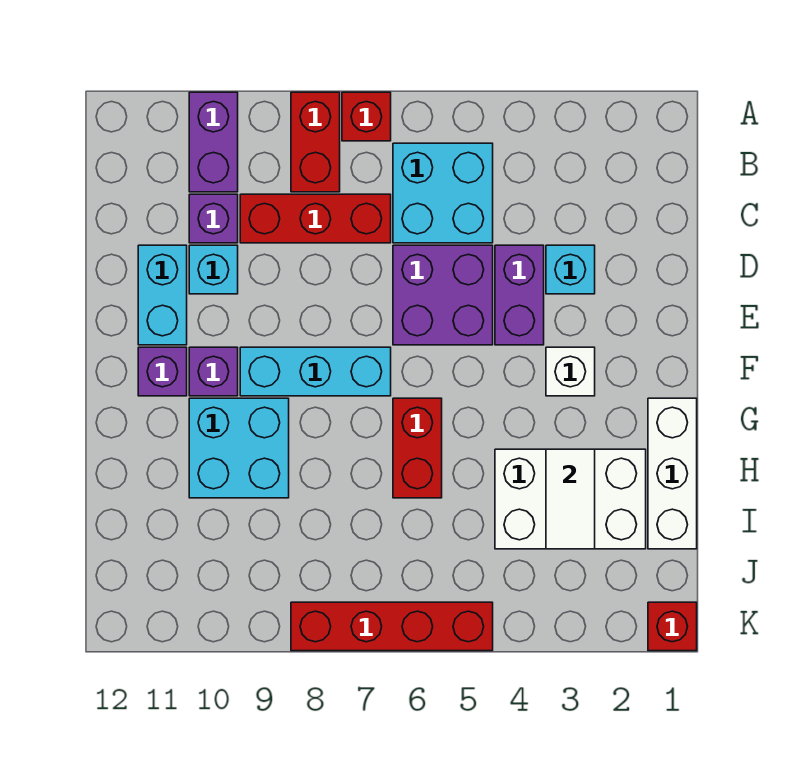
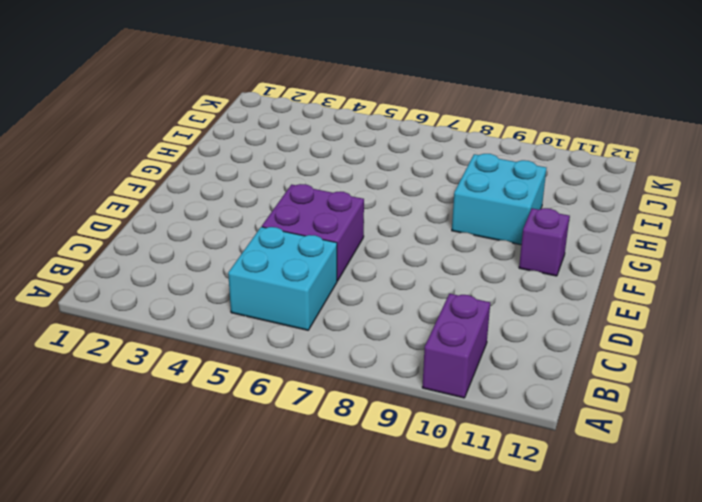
none -> red brick A7 level 1
none -> red brick A8:B8 level 1
none -> red brick C7:C9 level 1

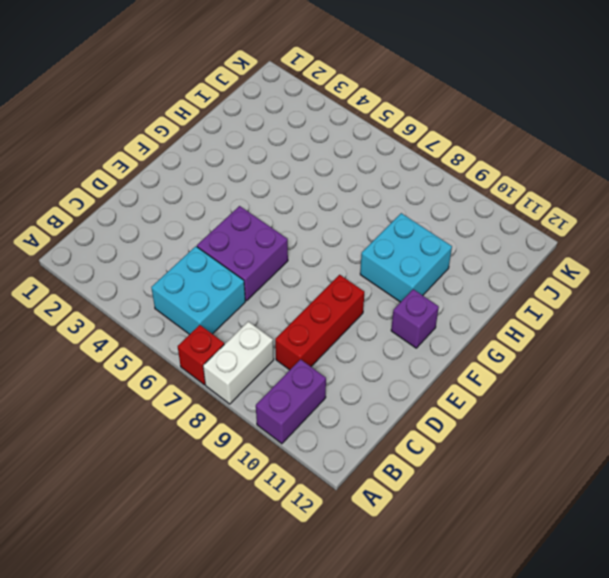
white brick A8:B8 level 1 -> red brick A8:B8 level 1
red brick C9:E9 level 1 -> red brick C7:C9 level 1
none -> purple brick C10 level 1
none -> cyan brick D3 level 1
none -> purple brick D4:E4 level 1

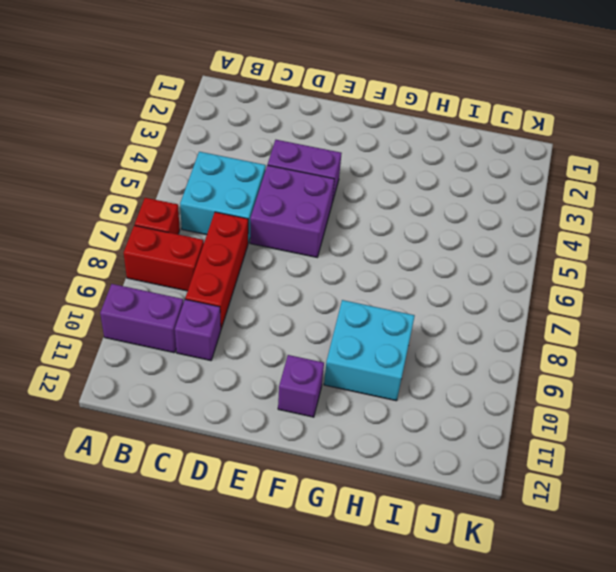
none -> cyan brick D3 level 1
none -> cyan brick D10 level 1
none -> cyan brick D11:E11 level 1

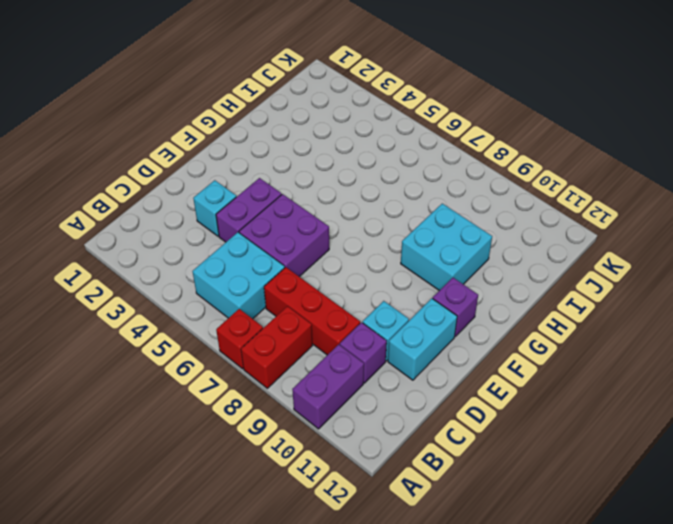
none -> white brick F3 level 1
none -> cyan brick F7:F9 level 1
none -> purple brick F10 level 1

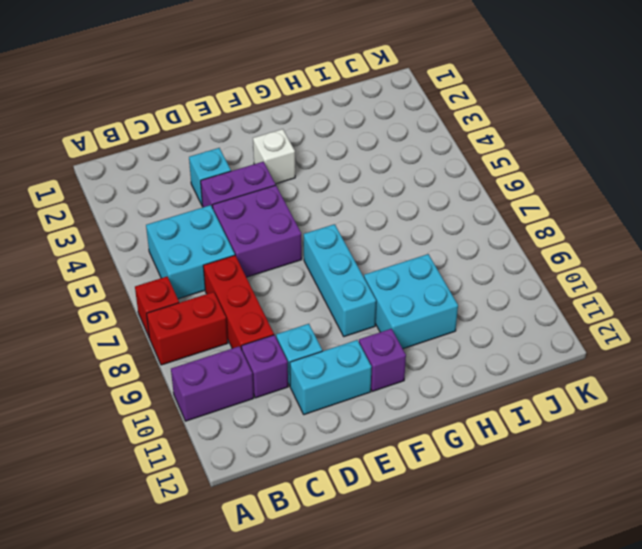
none -> purple brick F10 level 1
none -> white brick G1:I1 level 1
none -> red brick G6:H6 level 1

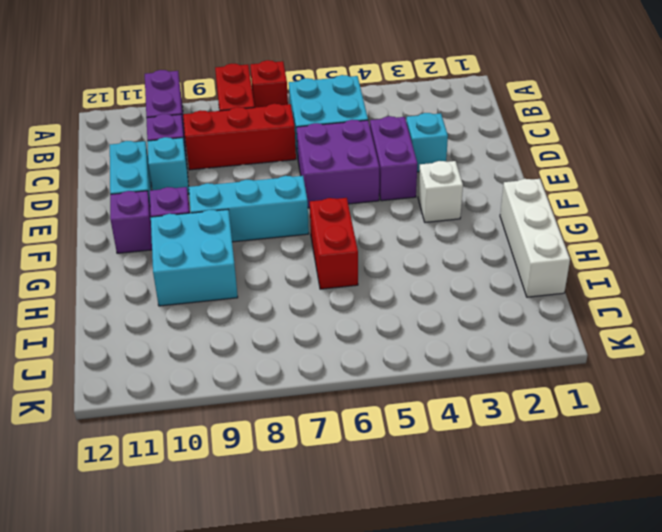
none -> white brick H2:I4 level 1
none -> red brick K1 level 1
none -> red brick K5:K8 level 1

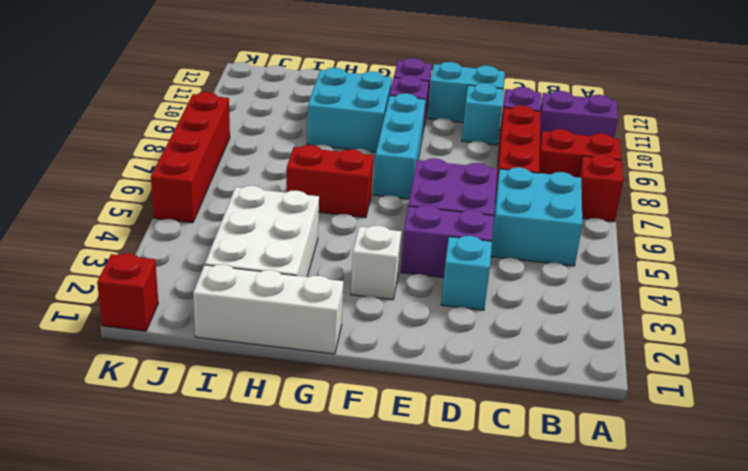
none -> white tile H3:I3 level 2

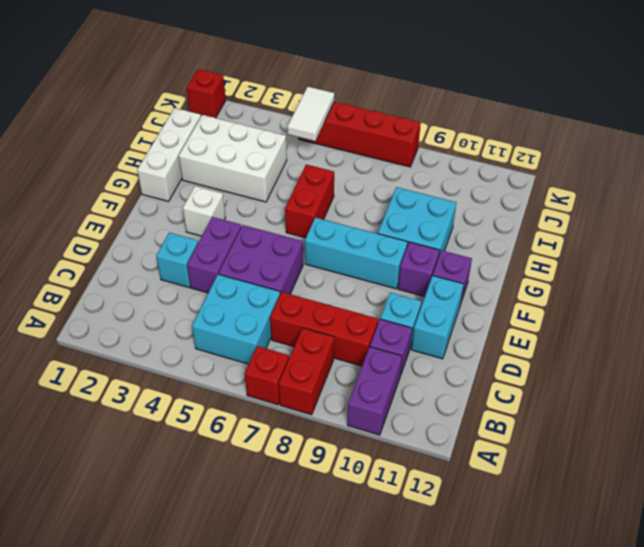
white tile J5:K5 level 2 -> white tile H3:I3 level 2

